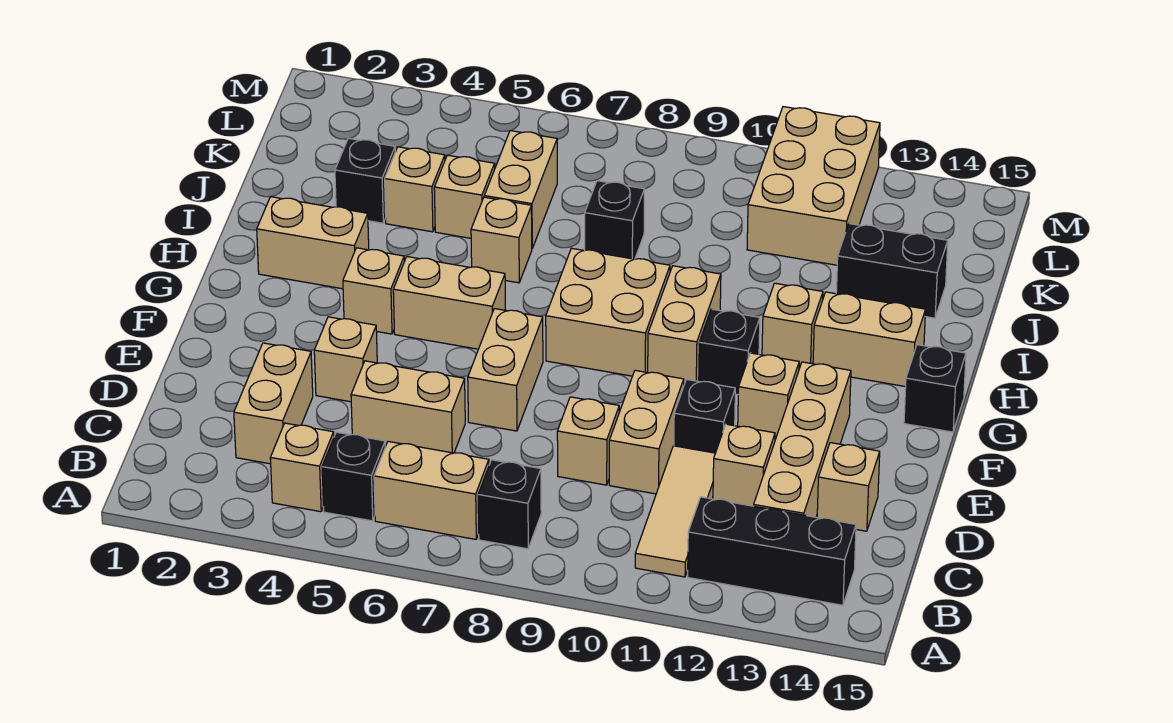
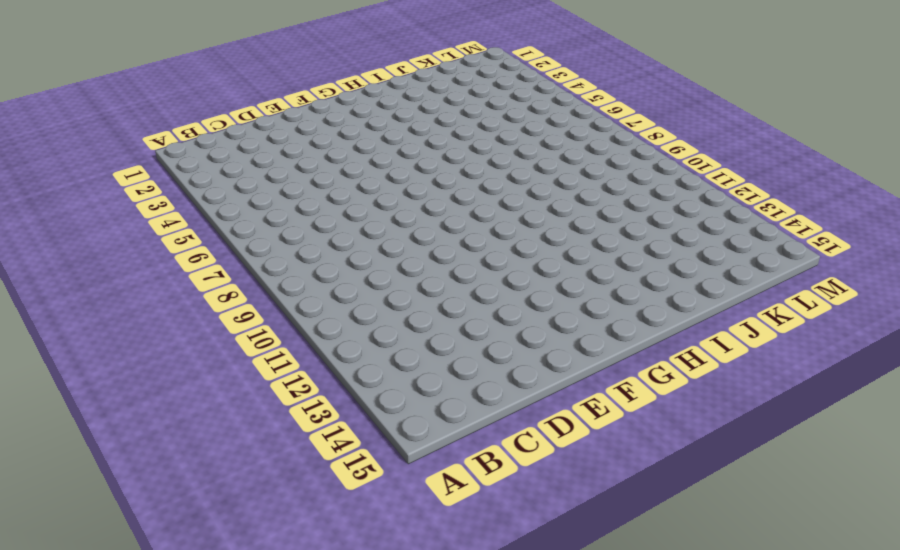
none -> tan brick B4 level 1
none -> black brick B5 level 1
none -> tan brick B6:B7 level 1
none -> black brick B8 level 1

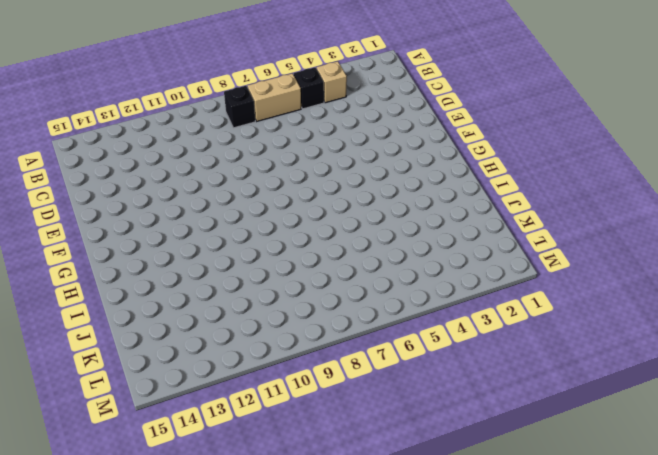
none -> tan tile B11:D11 level 1
none -> black brick B12:B14 level 1
none -> tan brick C3:D3 level 1
none -> tan brick C13:F13 level 1

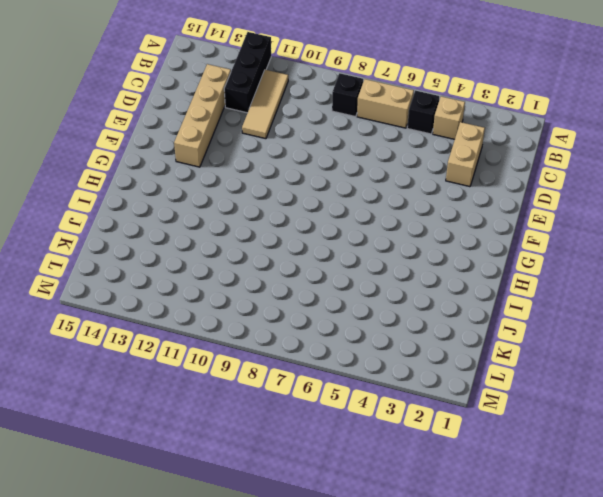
black brick A12:C12 level 1 -> black brick B12:B14 level 1
none -> tan brick D5:D6 level 1
none -> tan brick D9 level 1
none -> tan brick D10:E10 level 1
none -> tan brick D12 level 1

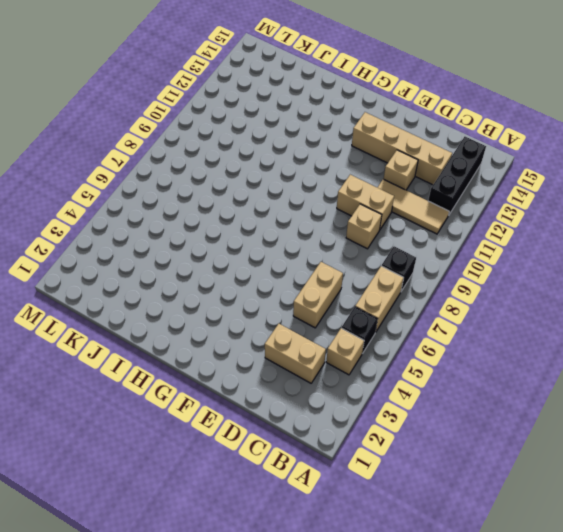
none -> tan brick D14 level 1
none -> tan brick E4 level 1
none -> tan brick E7:F7 level 1
none -> black brick E11 level 1

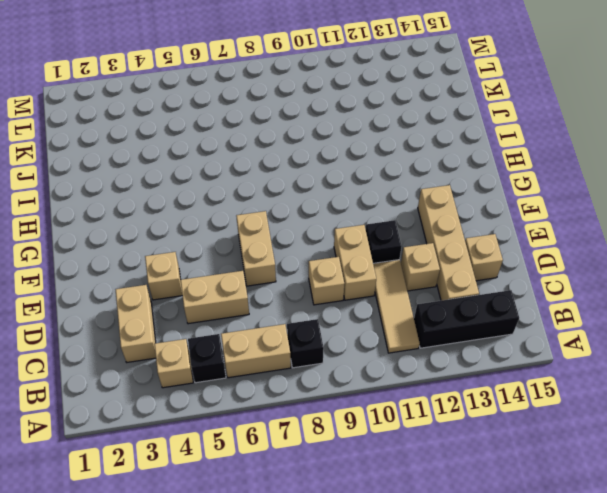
none -> tan brick F12 level 1
none -> tan brick G4 level 1
none -> tan brick G5:G6 level 1
none -> tan brick G8:H9 level 1

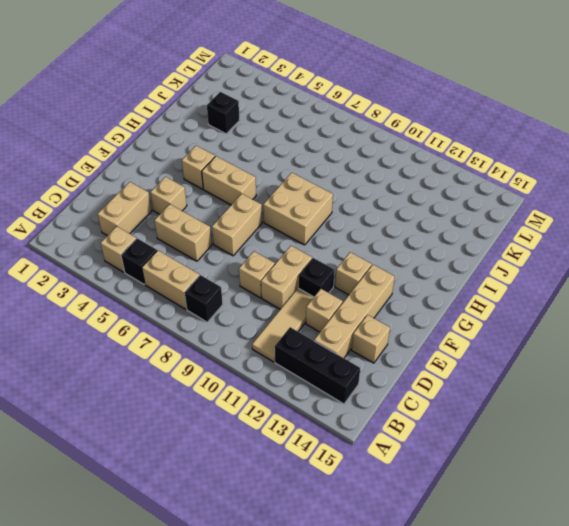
none -> tan brick G10:H10 level 1
none -> black brick G11 level 1
none -> black brick G15 level 1
none -> tan brick H2:H3 level 1

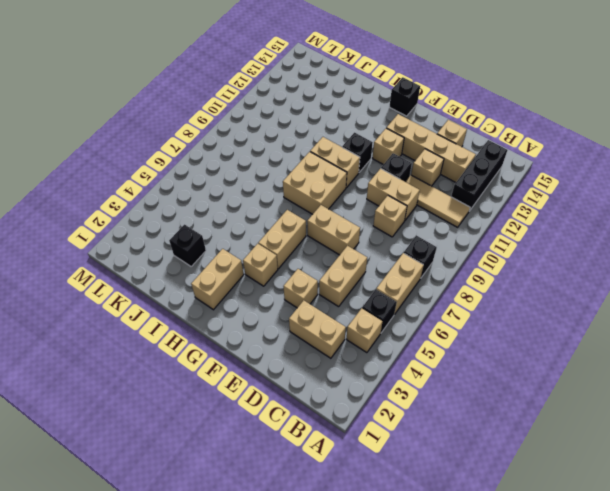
none -> tan brick H12 level 1
none -> tan brick H13:H14 level 1
none -> tan brick I6 level 1
none -> tan brick J4 level 1

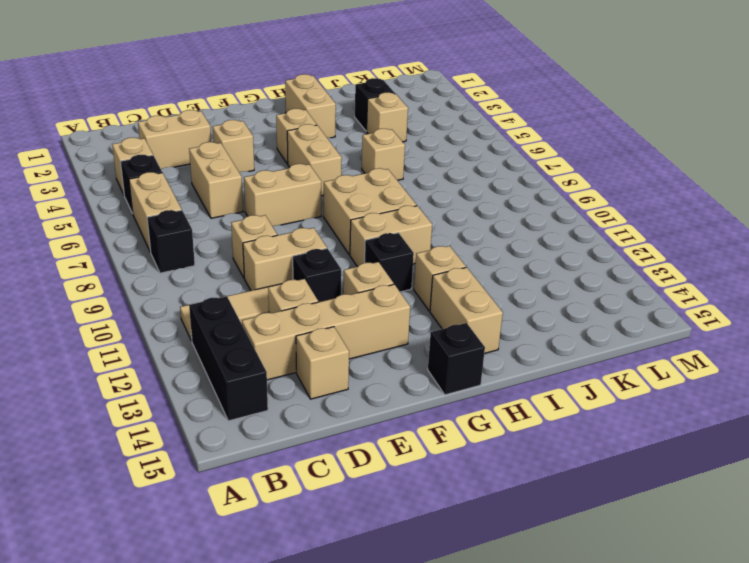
none -> tan brick J5 level 1
none -> tan brick J6:K6 level 1
none -> black brick J8 level 1
none -> black brick J13:J14 level 1

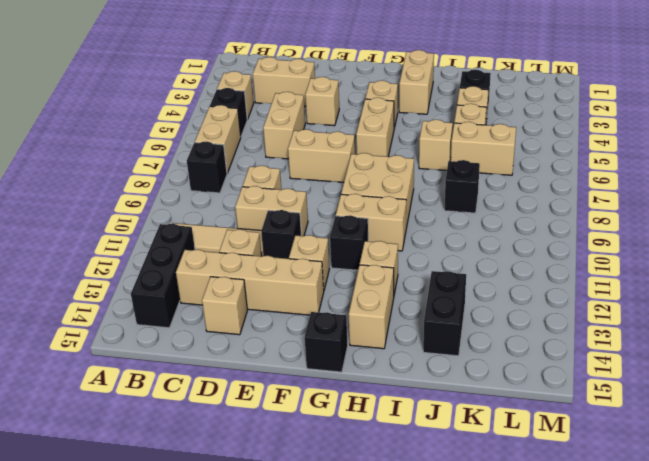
none -> tan brick K11:M12 level 1

